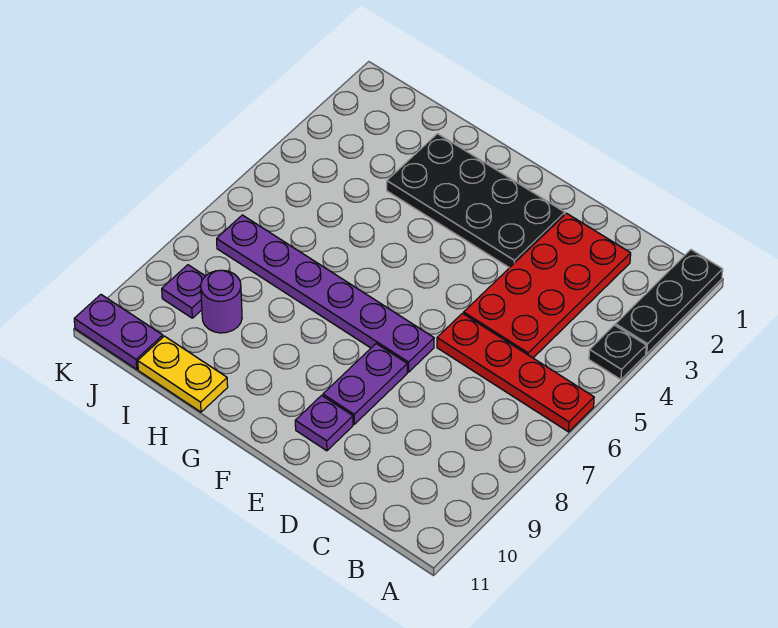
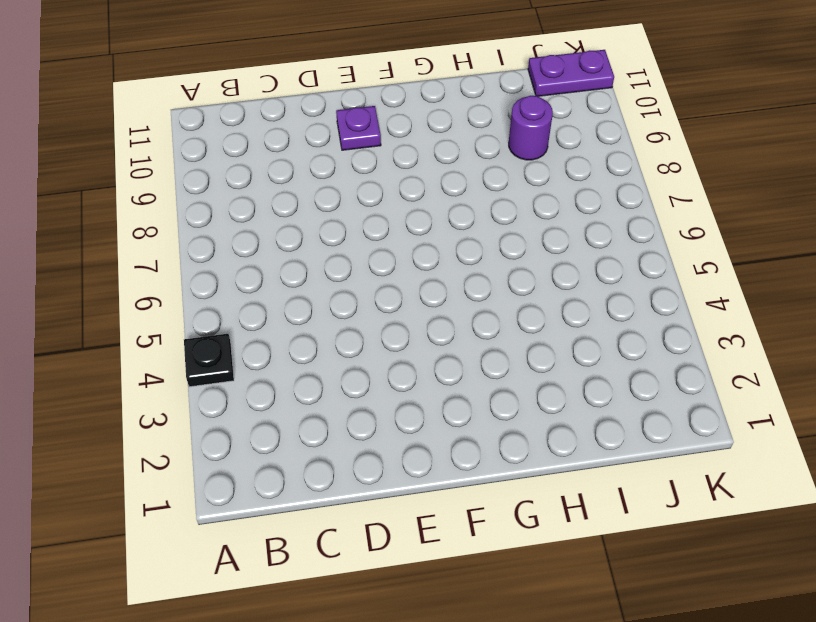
none -> black plate A1:A3 level 1
none -> red plate A6:D6 level 1
none -> red plate C2:D5 level 1

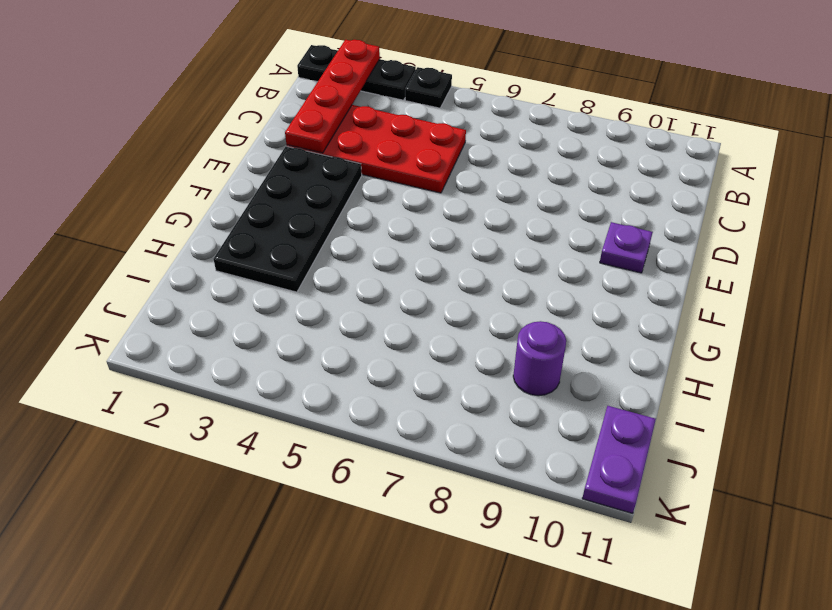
red plate A2:D2 level 2 -> red plate A6:D6 level 1
none -> purple plate E7:J7 level 1
none -> purple plate E8:E9 level 1
none -> yellow plate H11:I11 level 1

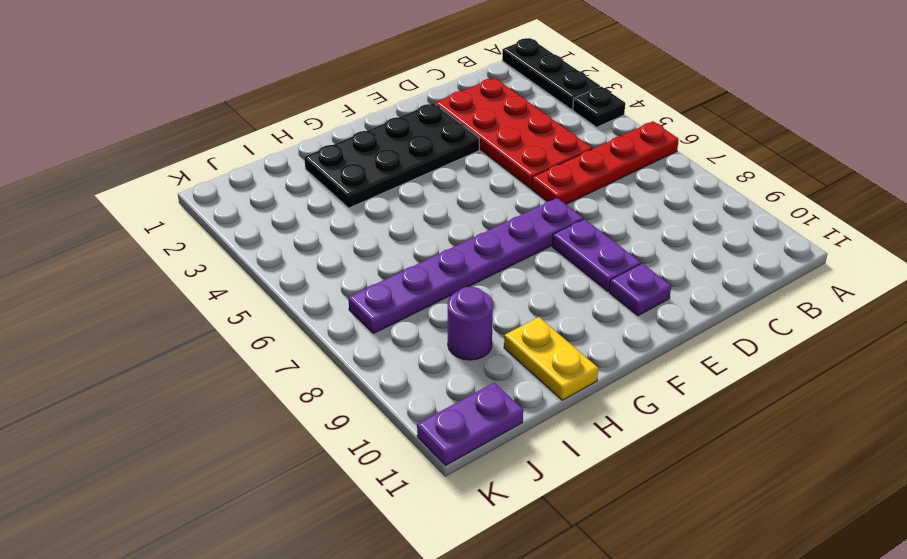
yellow plate H10:H11 level 1 -> yellow plate H11:I11 level 1
none -> purple plate J9 level 1

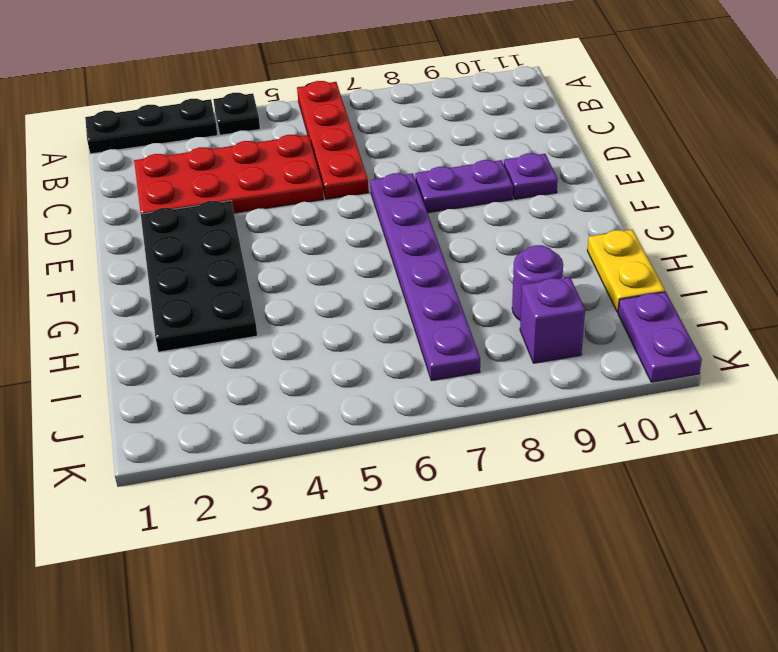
purple brick J9 level 1 -> purple plate J9 level 1

